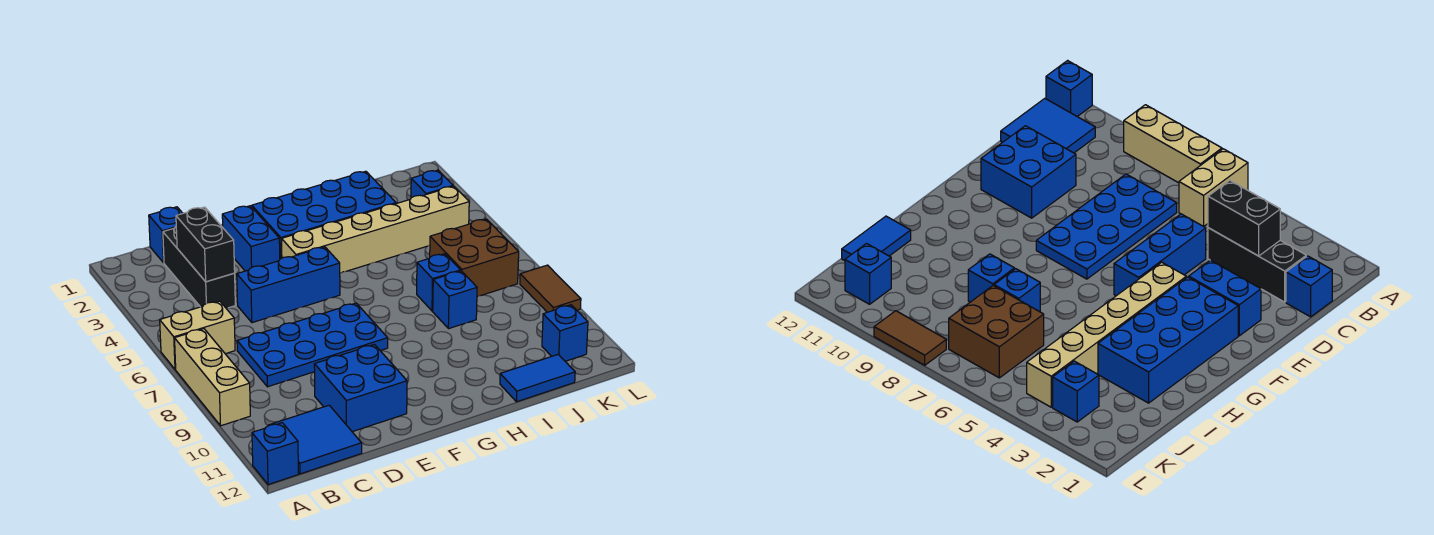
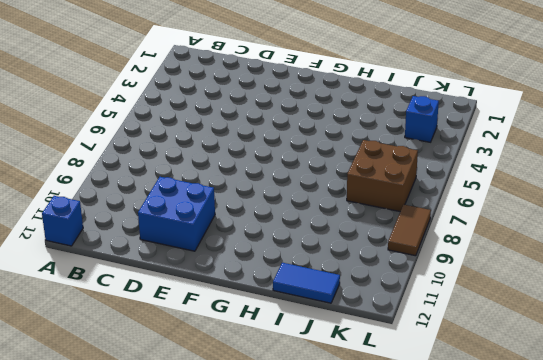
none -> tan brick A6:B6 level 1
none -> tan brick A7:A9 level 1
none -> blue tile B11:C12 level 1

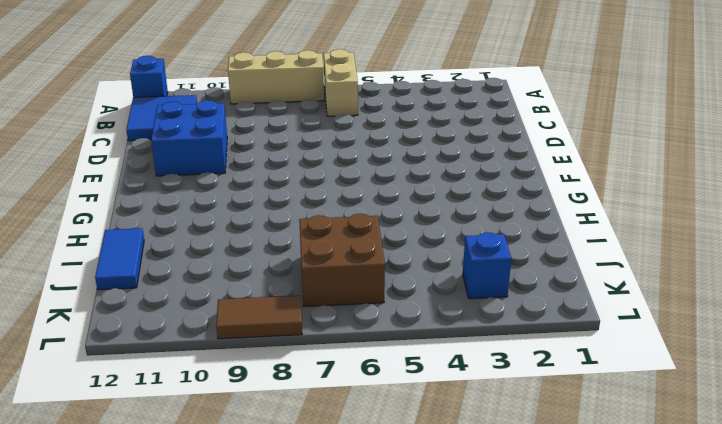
none -> blue brick C1 level 1
none -> black brick C2:C4 level 1
none -> blue plate C7:F8 level 1

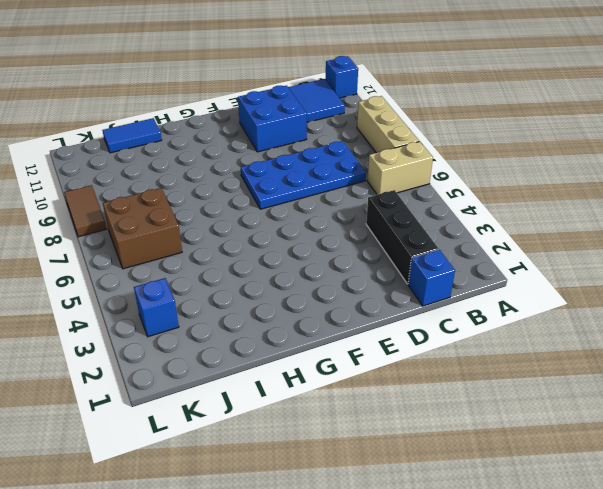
none -> blue brick D5:F5 level 1
none -> blue brick E2:E3 level 1
none -> blue brick F2:I3 level 1

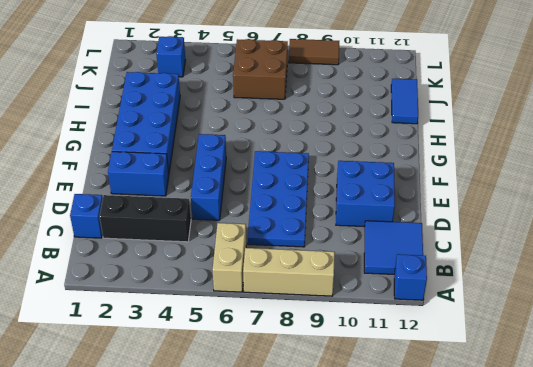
none -> tan brick F4:K4 level 1
none -> blue brick I7 level 1
none -> blue brick I8 level 1

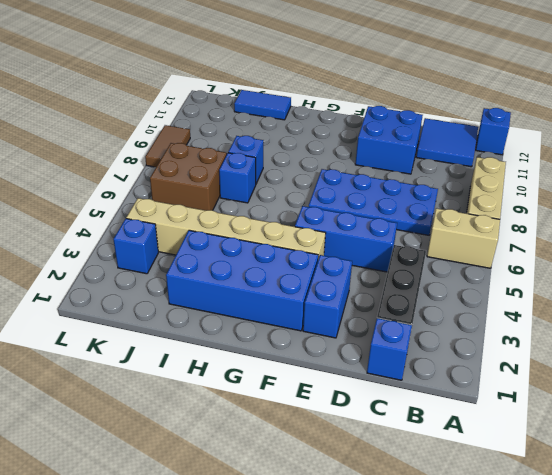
none -> blue brick K11 level 1
none -> black brick C3:C4 level 2

